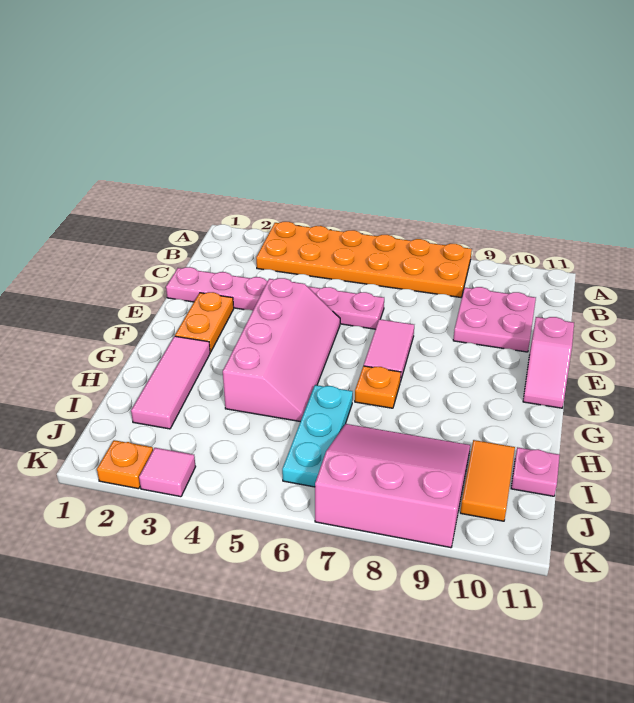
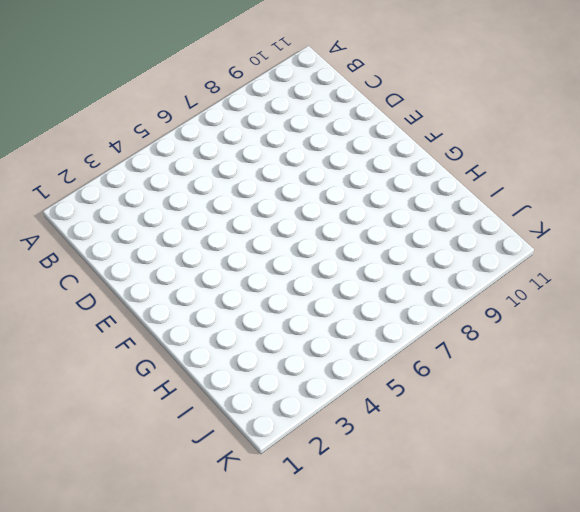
none -> orange plate A3:B8 level 1
none -> pink plate C9:D10 level 1
none -> pink plate D1:D6 level 1

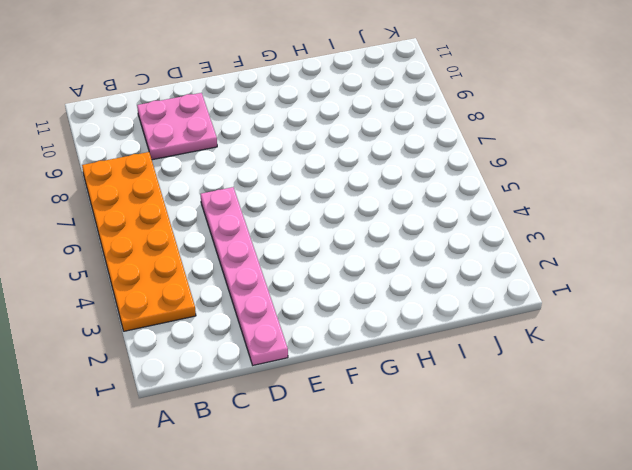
none -> orange plate E2:F2 level 1
none -> pink slope E4:H5 level 1 top 4
none -> pink tile E7:F7 level 1

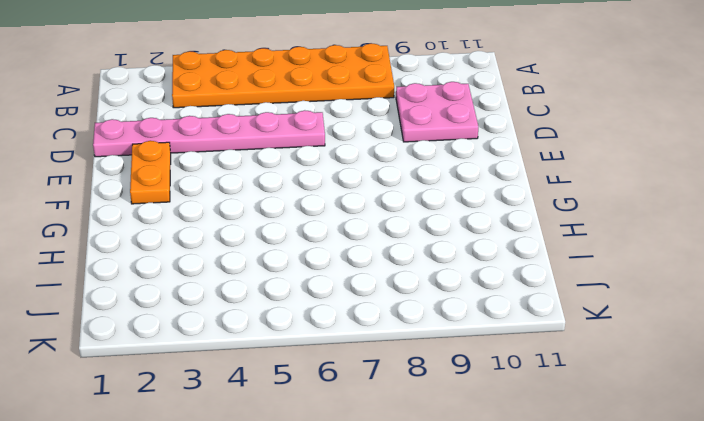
none -> pink slope E4:H5 level 1 top 4
none -> pink tile E7:F7 level 1
none -> pink slope E11:F11 level 1 top E

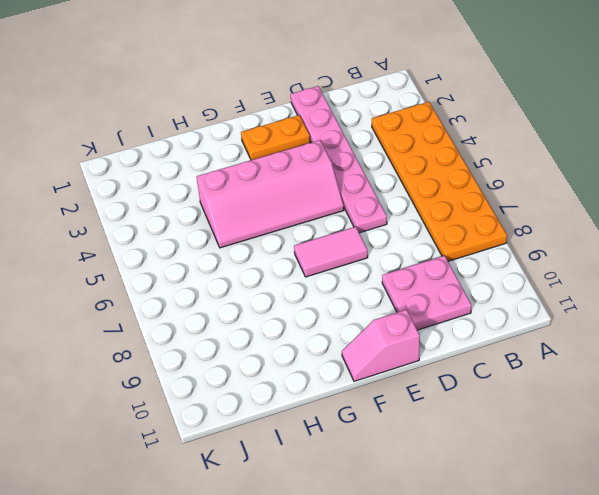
none -> pink tile G2:I2 level 1
none -> orange plate G7 level 1
none -> cyan plate H6:J6 level 1

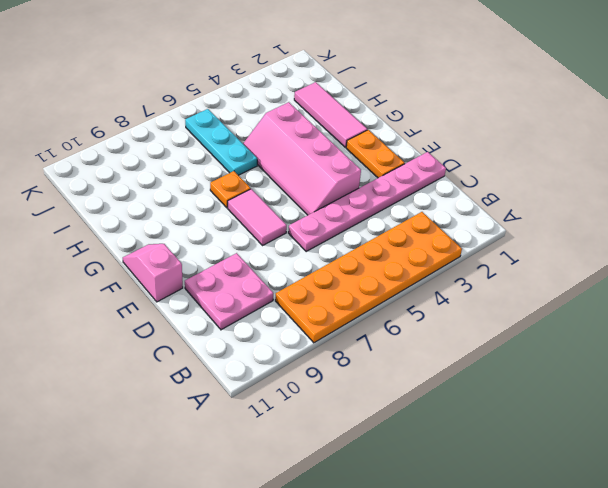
none -> pink slope I7:K9 level 1 top K
none -> orange tile I10:J10 level 1
none -> pink plate I11 level 1

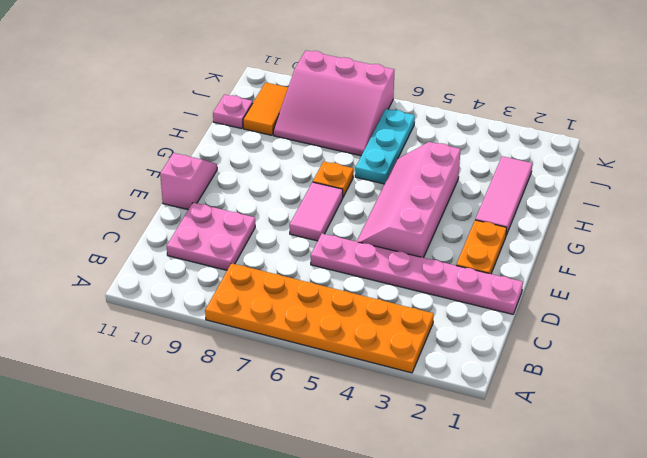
none -> orange plate K2 level 1
none -> pink tile K3 level 1

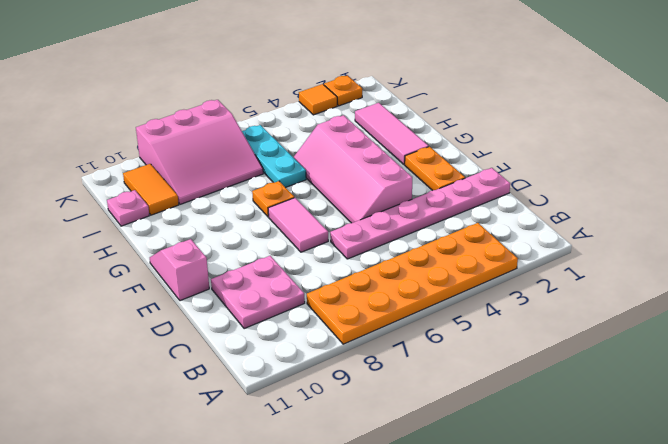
orange tile K3 level 1 -> pink tile K3 level 1

